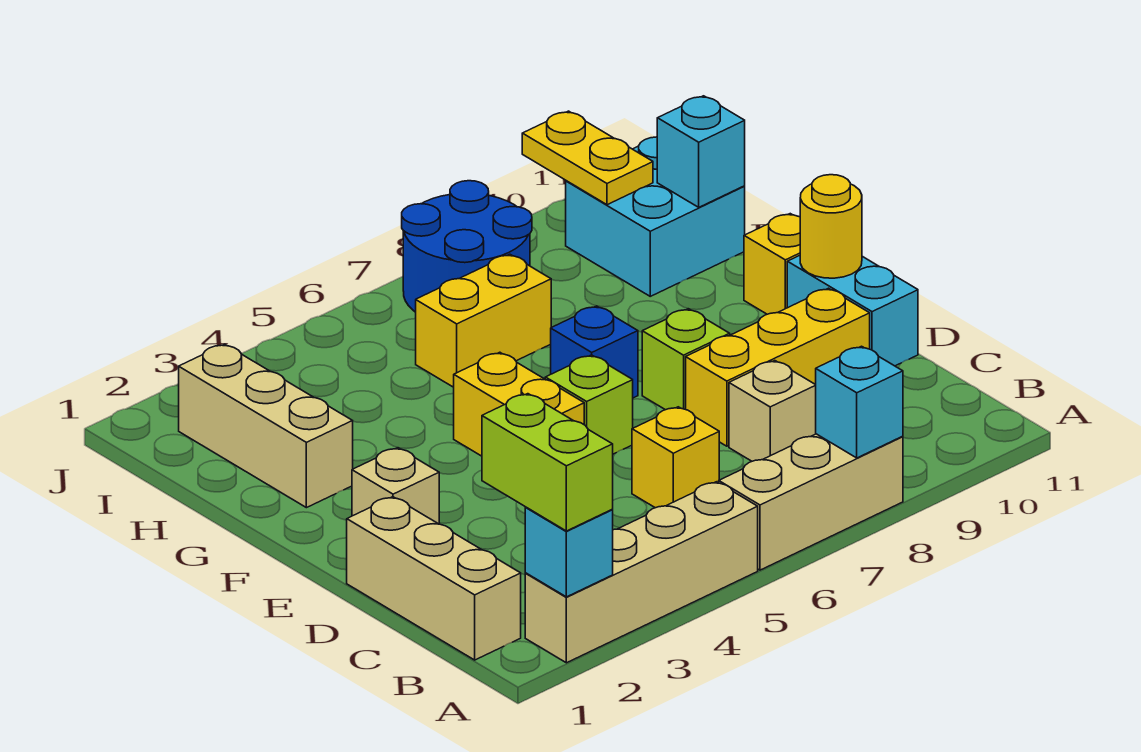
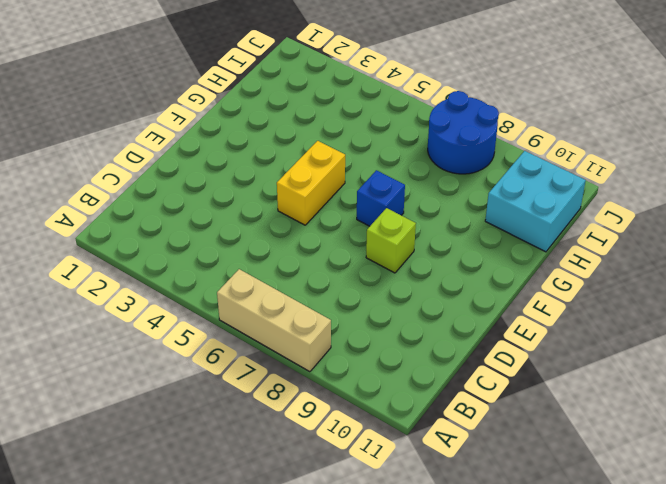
none -> tan brick A2:A5 level 1
none -> tan brick B1:D1 level 1
none -> yellow brick C6 level 1

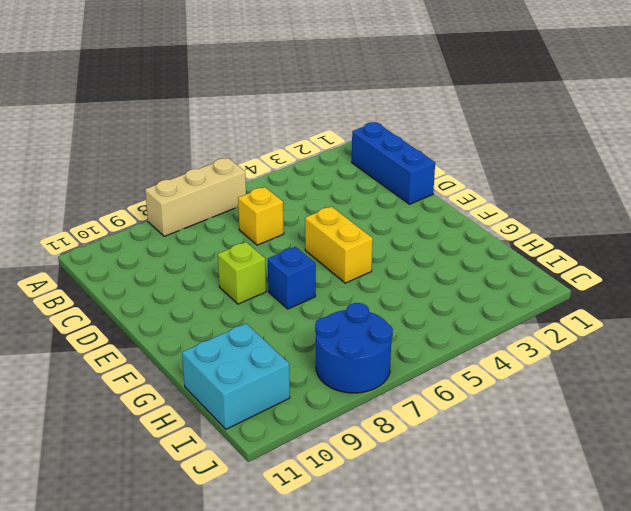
blue brick B1:D1 level 1 -> tan brick B1:D1 level 1
none -> tan brick A2:A5 level 1
none -> tan brick C8 level 1
none -> yellow brick D8:D10 level 1

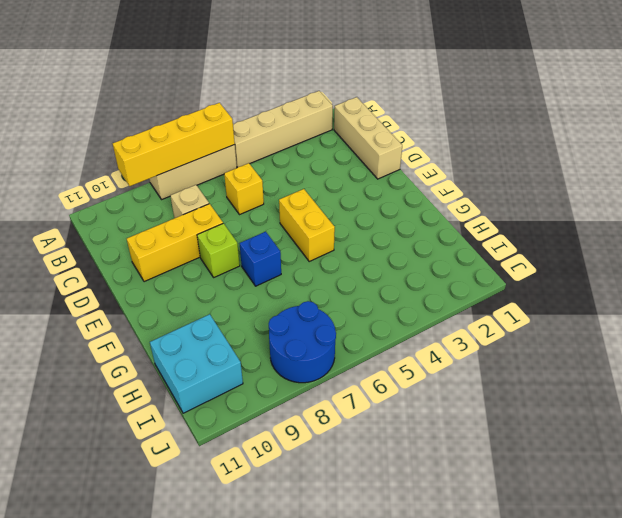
yellow brick A6:A9 level 2 -> cyan brick A8 level 2
none -> cyan brick D11:E11 level 1
none -> tan brick E2 level 1
none -> lime brick E6 level 1

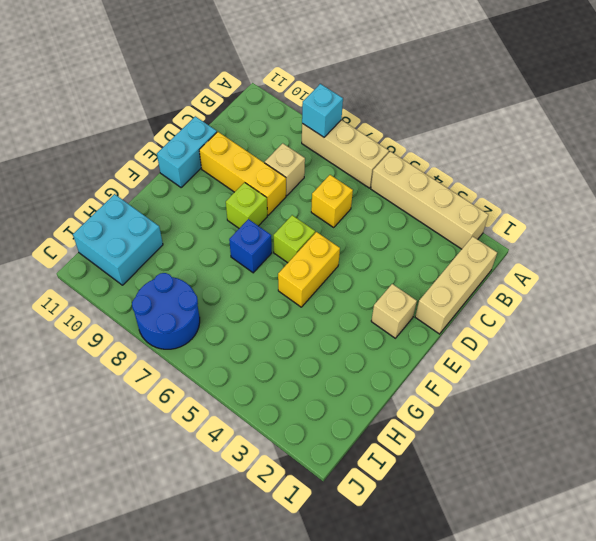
none -> yellow brick F11 level 1
none -> tan brick G2:I2 level 1
none -> yellow brick H6:H7 level 1

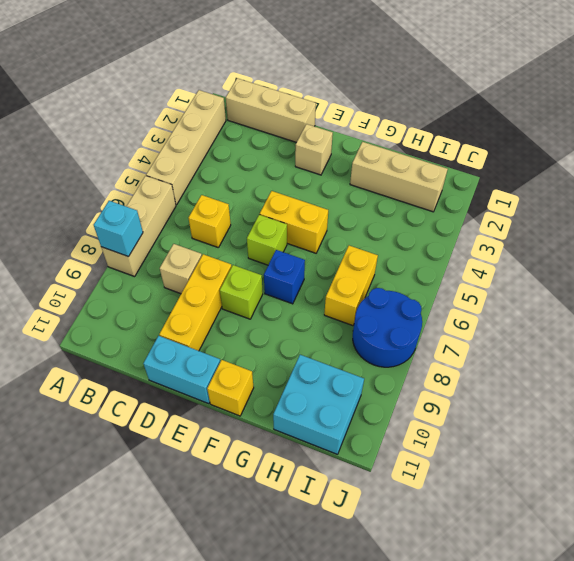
none -> cyan brick A2 level 2
none -> yellow round brick E11 level 2
none -> cyan brick H11 level 2

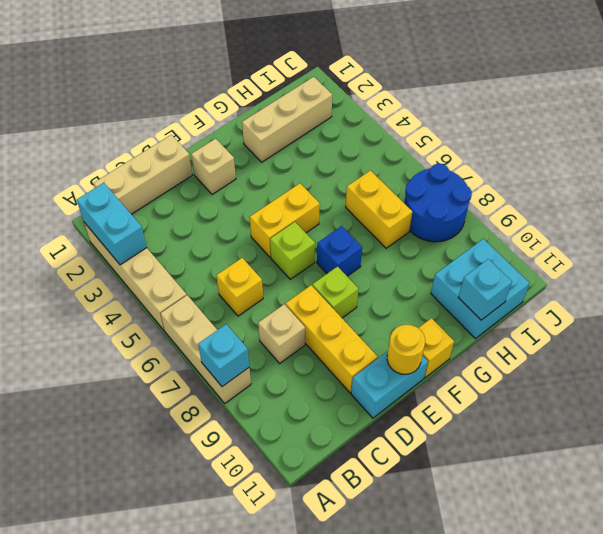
cyan brick A2:A3 level 2 -> cyan brick A2 level 2
none -> yellow plate I10:J10 level 2
none -> lime brick A2:B2 level 3

